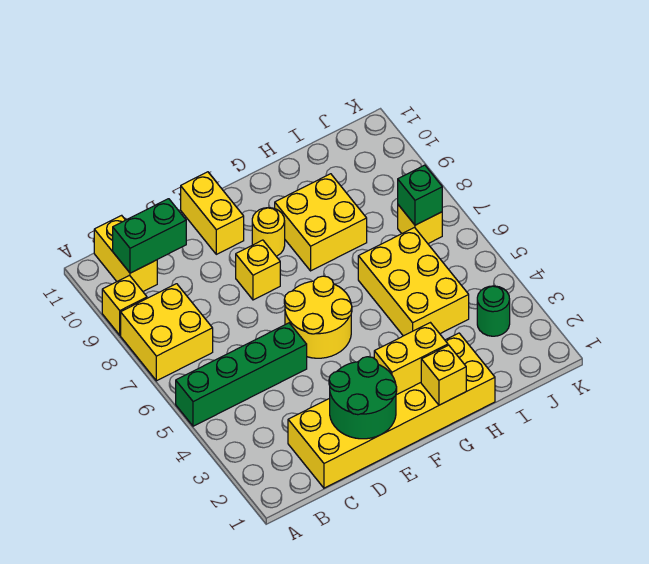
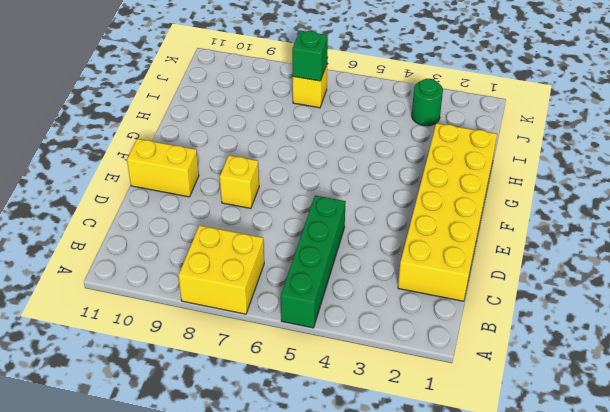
none -> yellow brick A9 level 1
none -> yellow brick B10:B11 level 1
none -> yellow round brick E5:F6 level 1

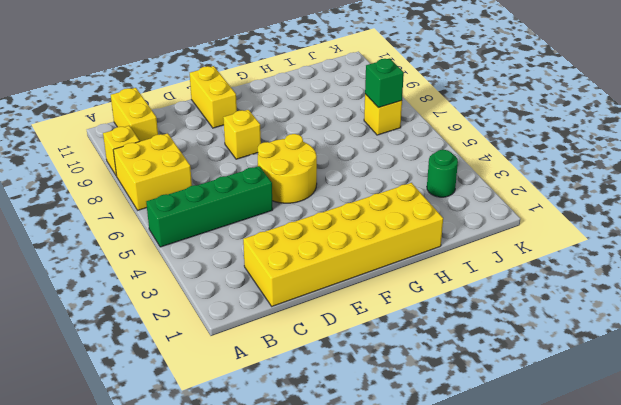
none -> yellow round brick F9 level 1
none -> yellow brick G8:H9 level 1
none -> yellow brick H4:I6 level 1

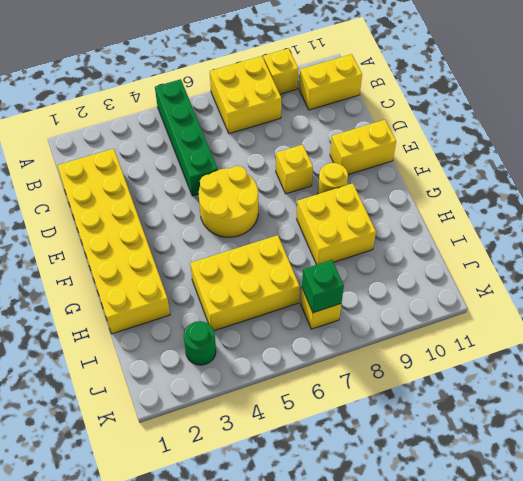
none -> green brick B10:C10 level 2
none -> green round brick D1:E2 level 2
none -> yellow brick F2:G2 level 2

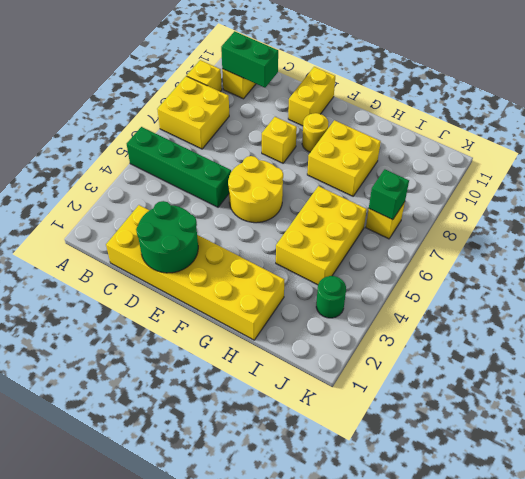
none -> yellow brick F2:G2 level 2
none -> yellow brick G1 level 2

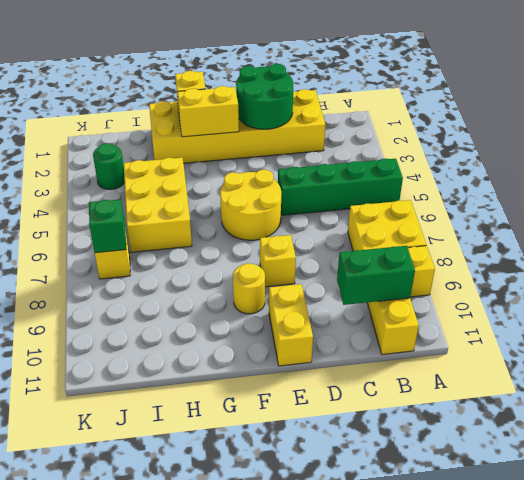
none -> yellow brick G8:H9 level 1

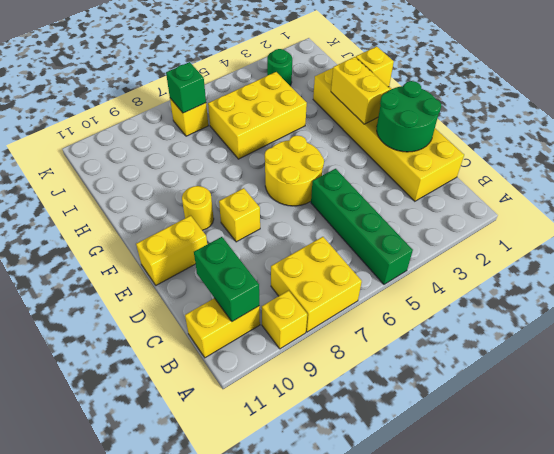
none -> yellow brick G8:H9 level 1

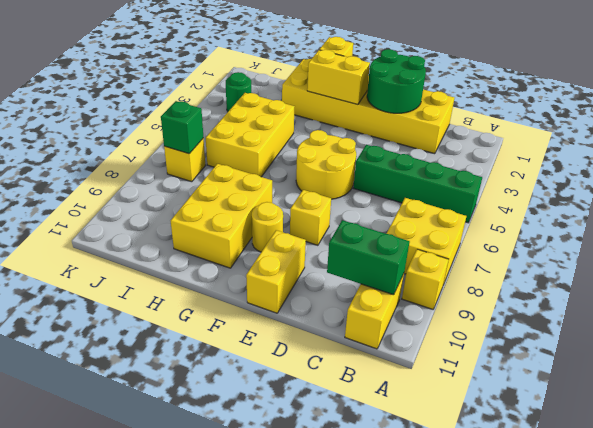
yellow brick G8:H10 level 1 -> yellow brick G8:H9 level 1

